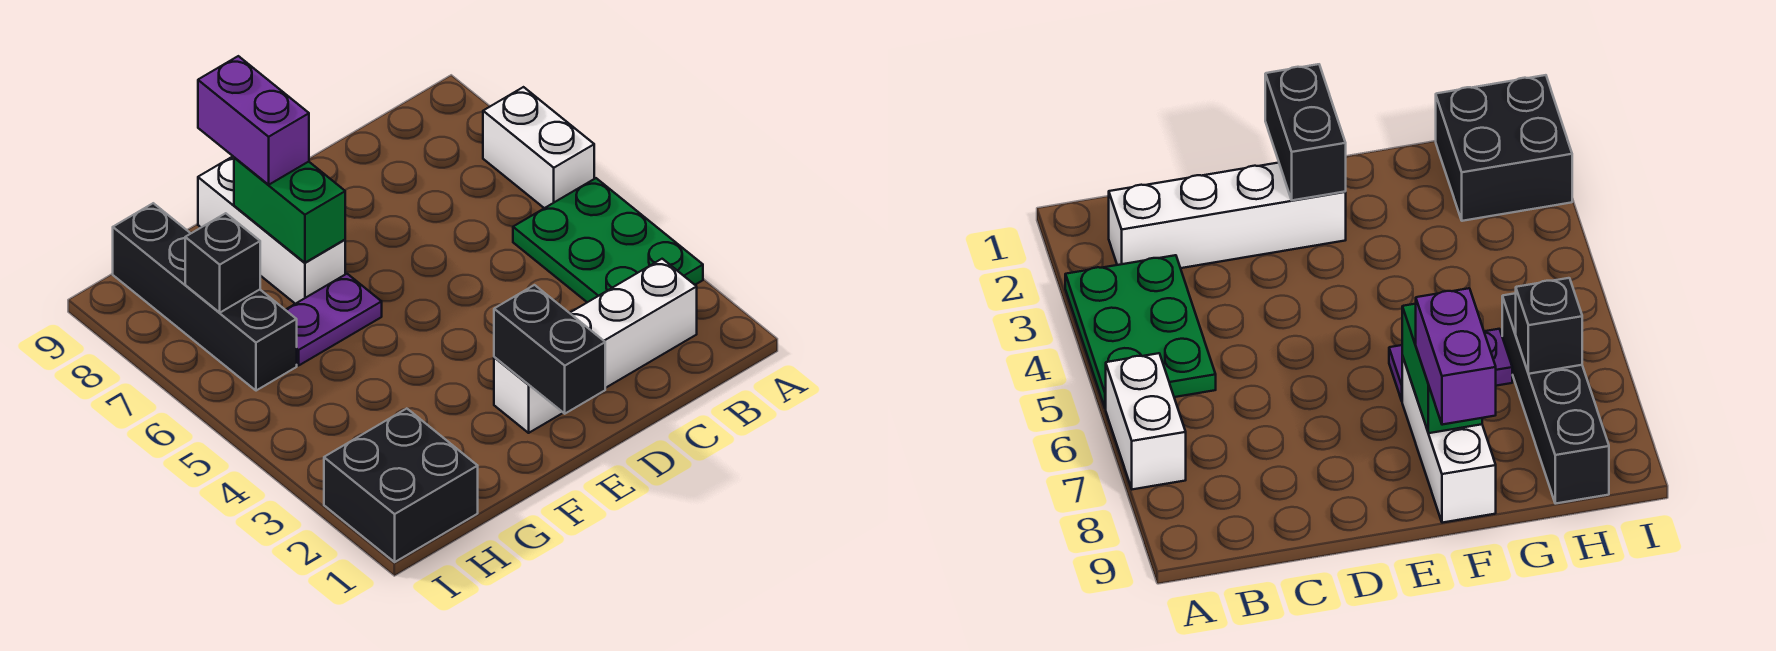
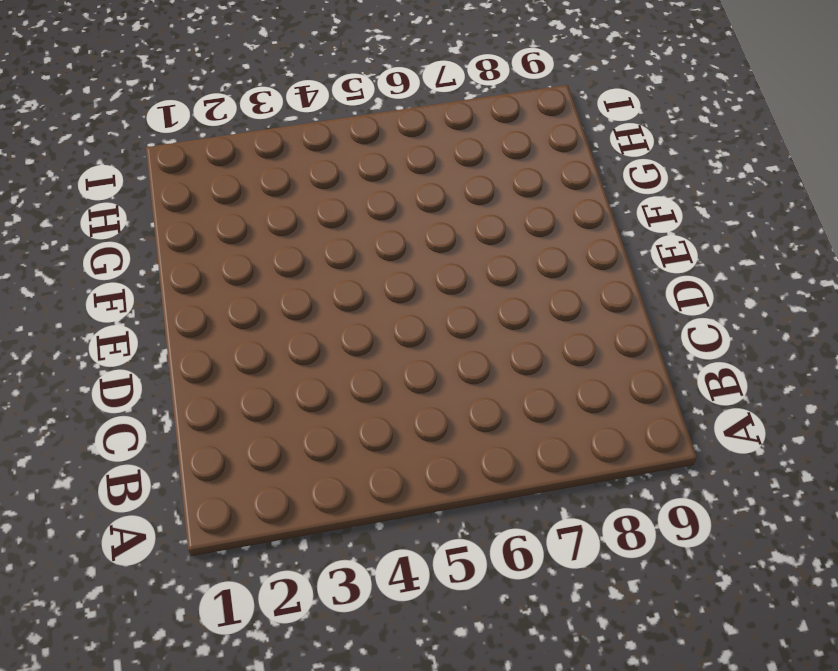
none -> green plate A3:B5 level 1
none -> white brick A6:A7 level 1

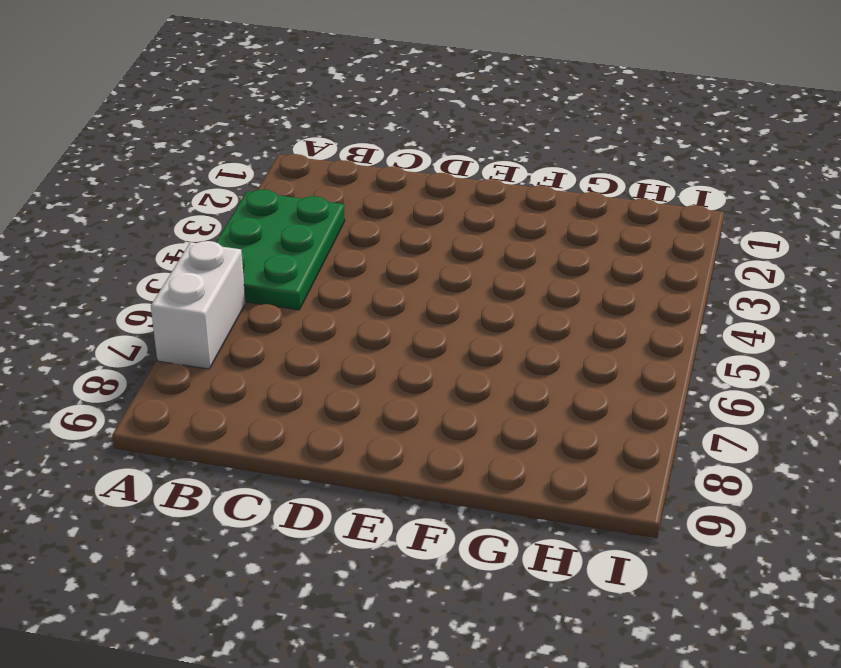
none -> white brick B2:E2 level 1
none -> purple plate F6:G6 level 1

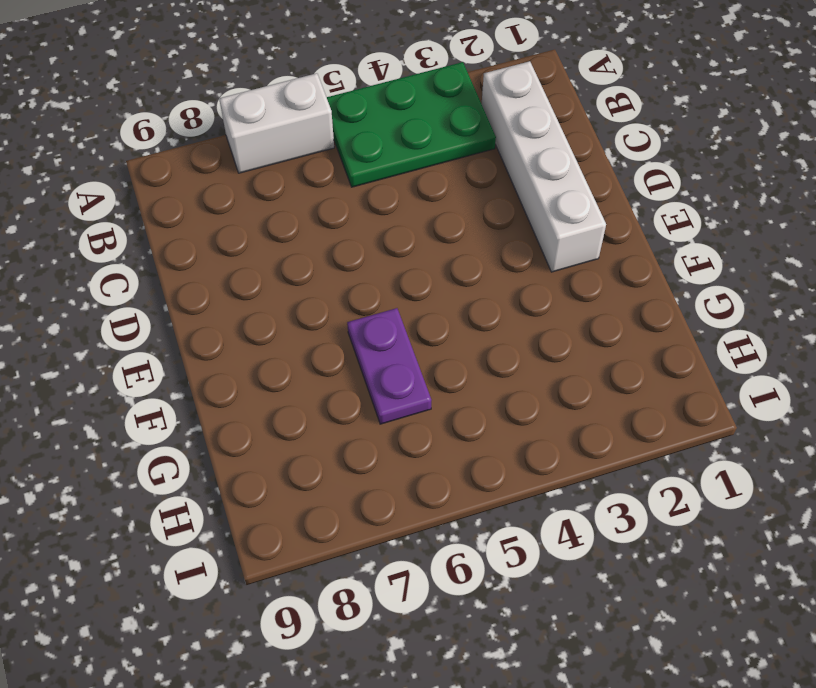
none -> white brick F7:F9 level 1
none -> black brick H1:I2 level 1

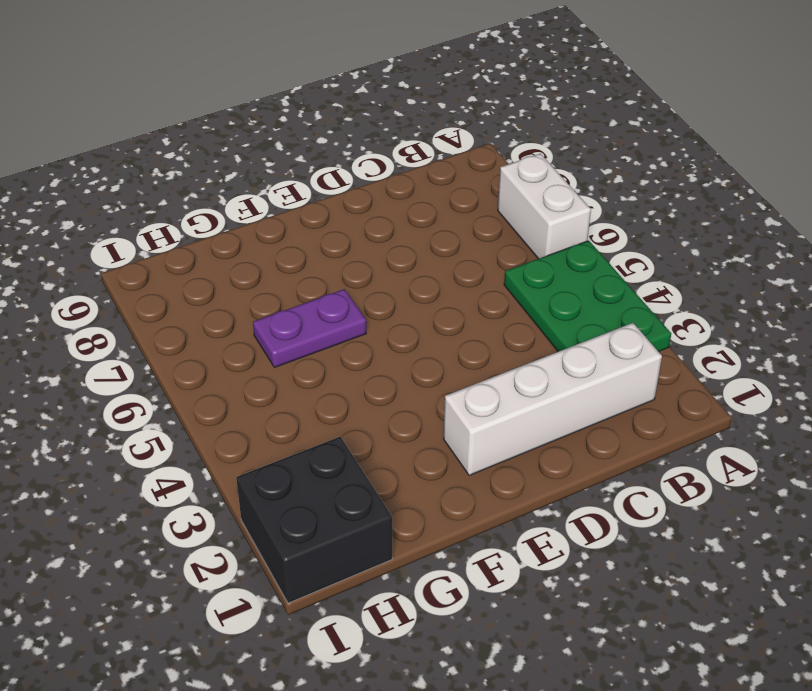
none -> white brick F7:F9 level 1
none -> black brick H6:H9 level 1

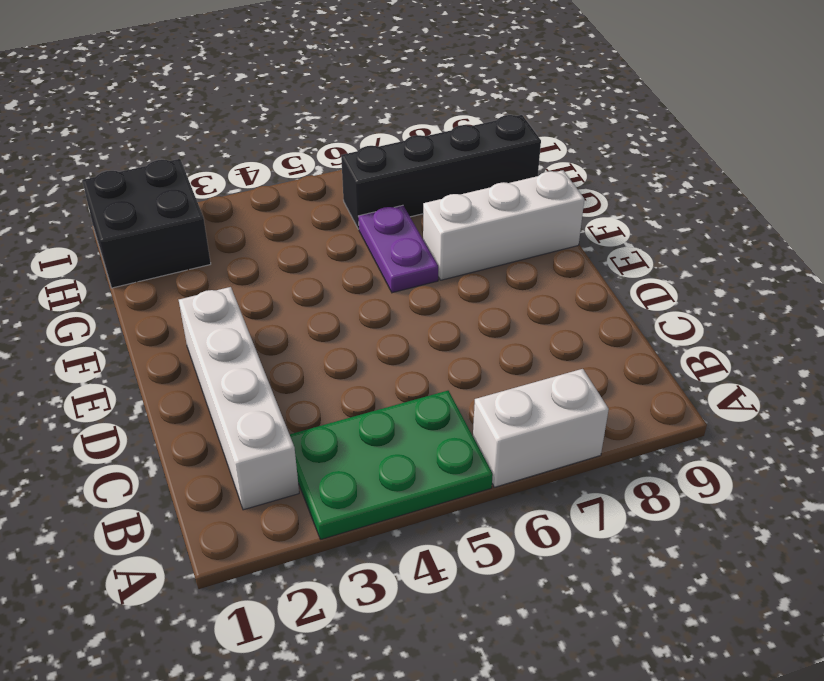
none -> black brick E1:E2 level 2
none -> green brick F7:F8 level 2

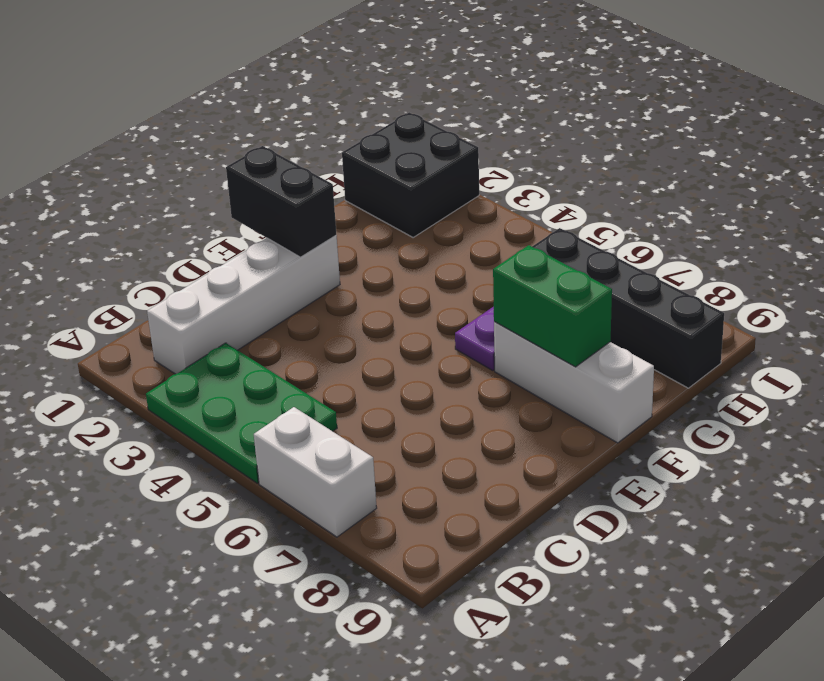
none -> black brick H7 level 2
none -> purple brick F8:F9 level 3

